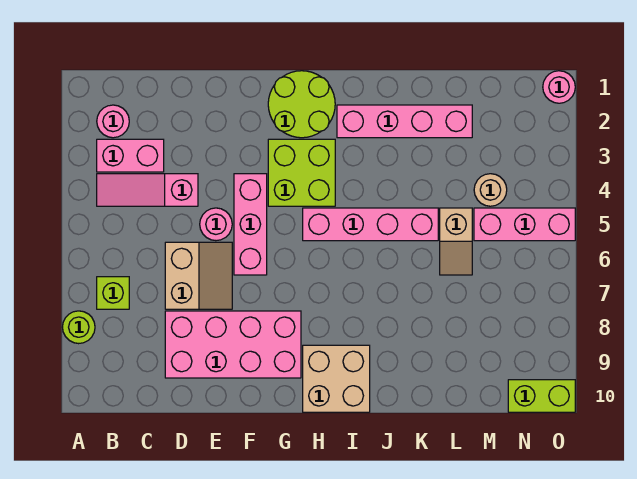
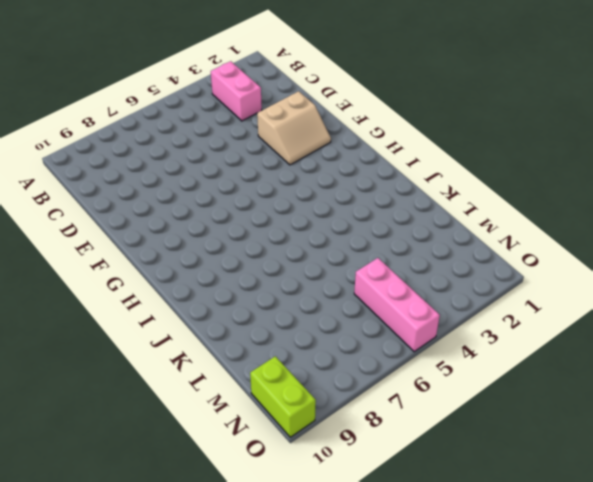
tan slope E2:F3 level 1 top E -> tan slope D6:E7 level 1 top D
none -> lime round brick A8 level 1
none -> pink round brick B2 level 1
none -> pink slope B4:D4 level 1 top D

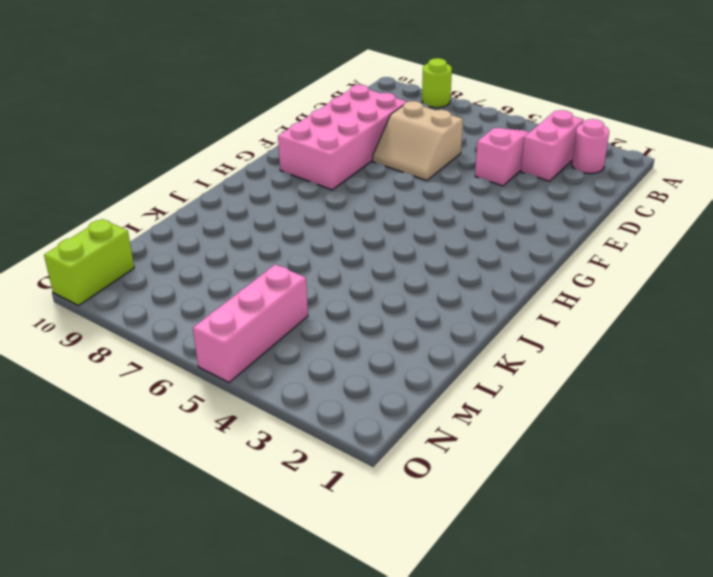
none -> lime brick B7 level 1
none -> pink round brick E5 level 1
none -> pink brick F4:F6 level 1

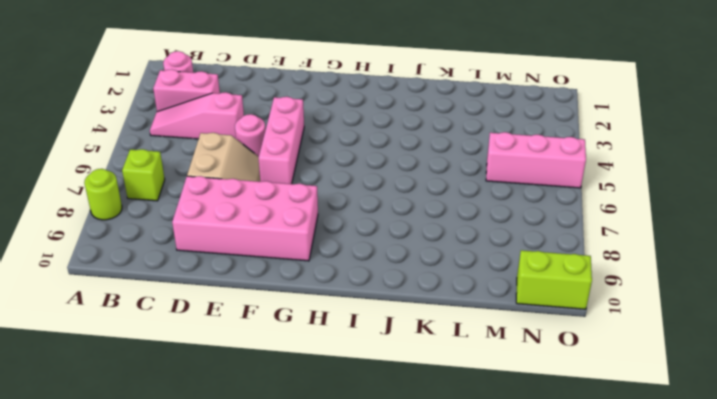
none -> lime round brick G1:H2 level 1
none -> lime brick G3:H4 level 1
none -> pink brick H5:K5 level 1

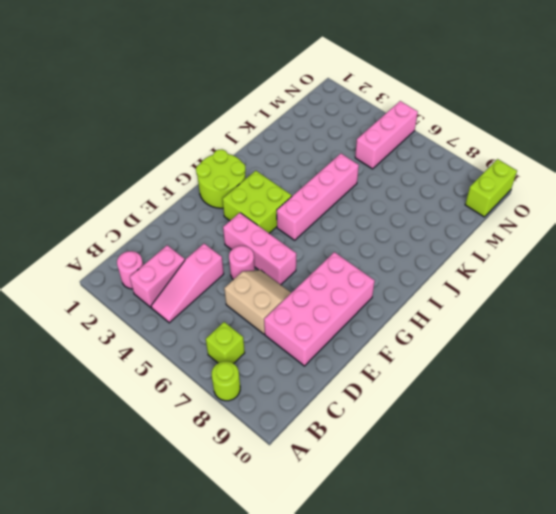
none -> tan brick H9:I10 level 1
none -> pink brick I2:L2 level 1
none -> tan slope L5:L6 level 1 top 5

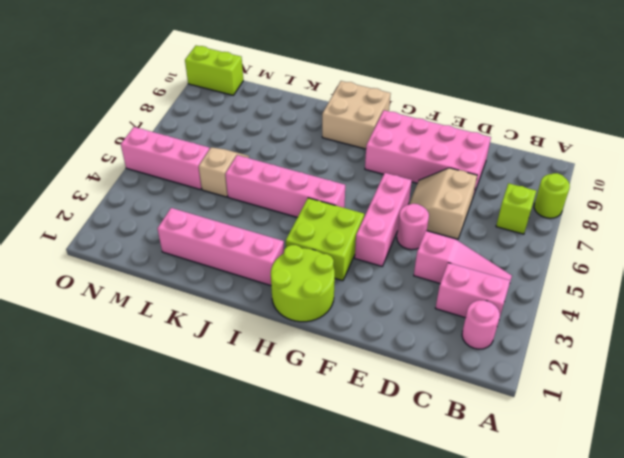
none -> tan round brick M4 level 1
none -> pink round brick O1 level 1

